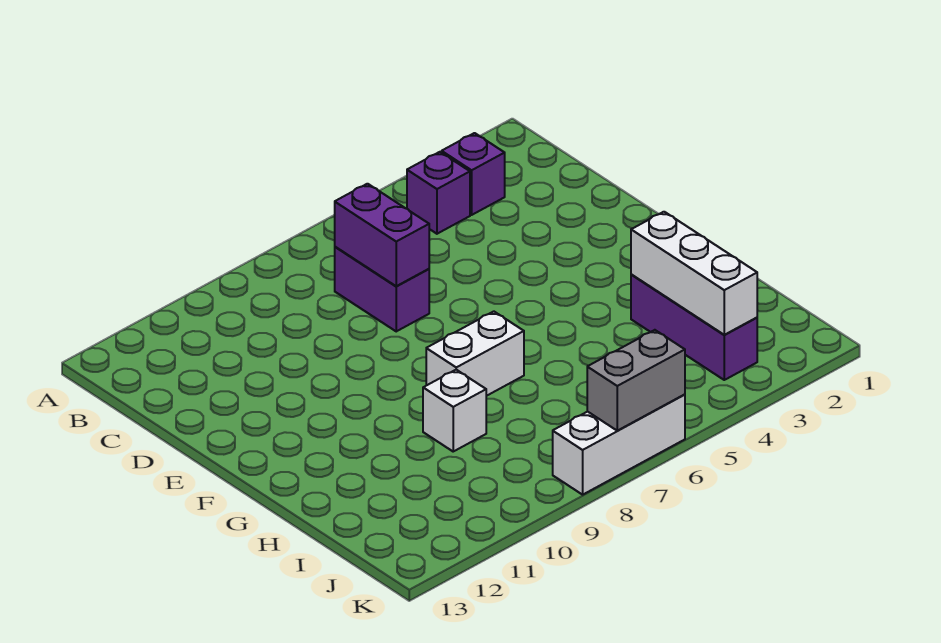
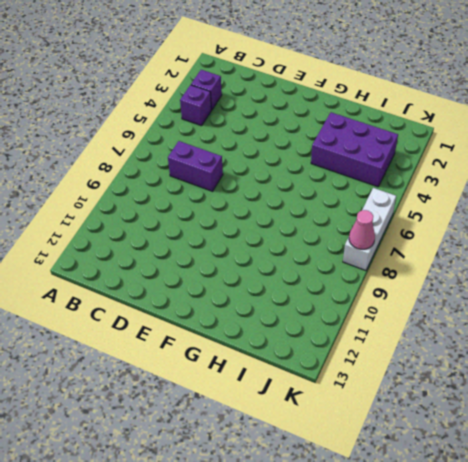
purple brick H3:J4 level 1 -> purple brick H3:J3 level 1
pink cone K8 level 2 -> none
none -> white brick G7:G8 level 1
none -> white brick H9 level 1

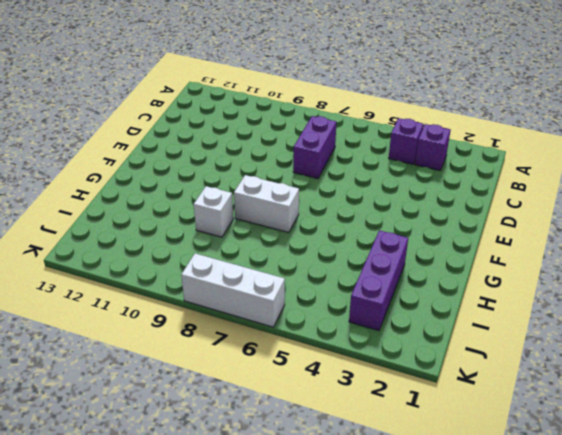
none -> purple brick C7:D7 level 2
none -> white brick H3:J3 level 2

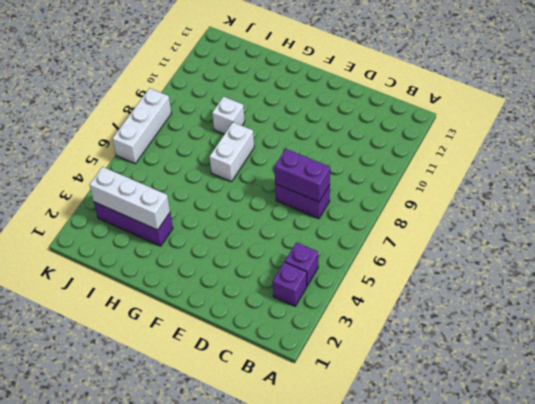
none -> grey brick K6:K7 level 2

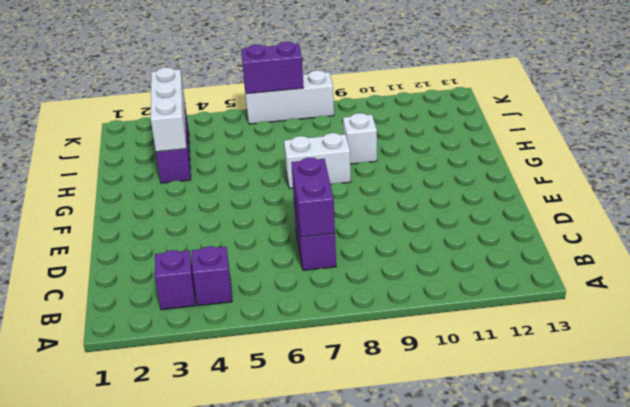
purple brick K6:K7 level 2 -> grey brick K6:K7 level 2

